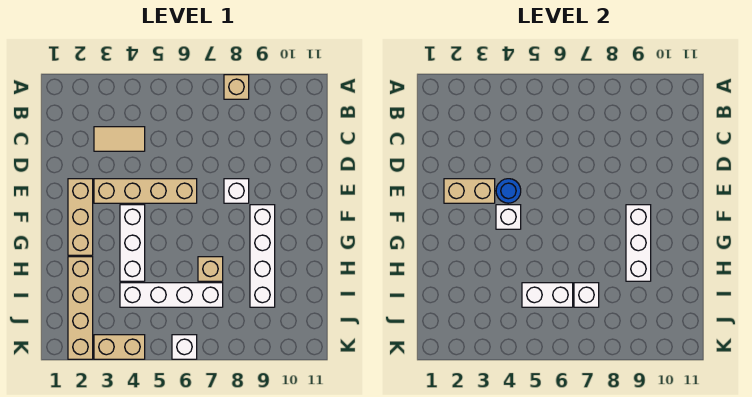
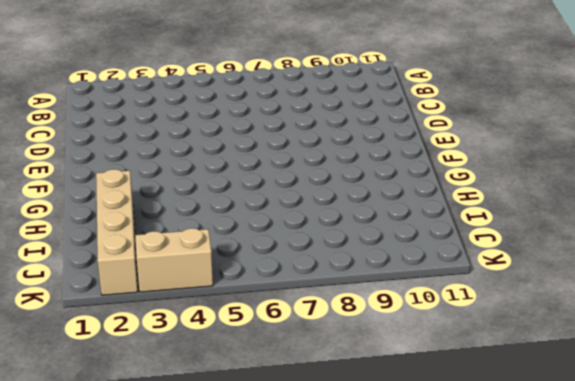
none -> tan brick A8 level 1
none -> tan tile C3:C4 level 1
none -> tan brick E2:G2 level 1

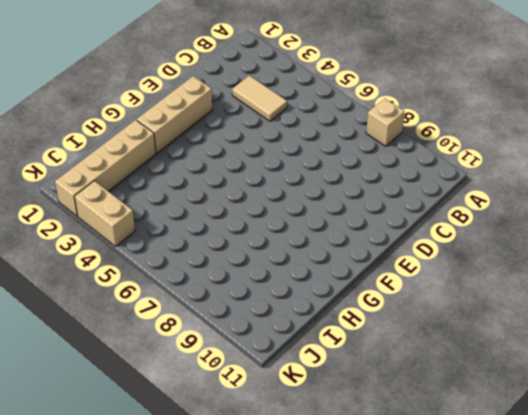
none -> tan brick E3:E6 level 1
none -> white brick E8 level 1
none -> white brick F4:H4 level 1

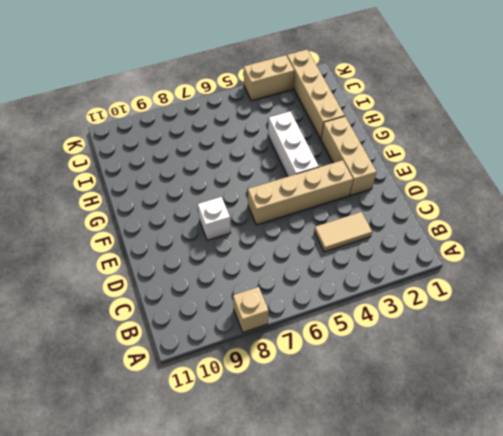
none -> white brick F9:I9 level 1
none -> tan brick H7 level 1
none -> white brick I4:I7 level 1

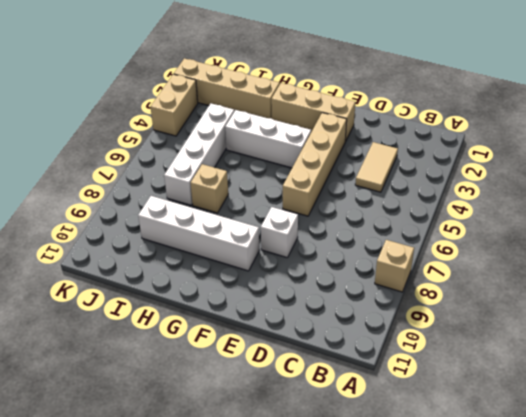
none -> white brick K6 level 1
none -> tan brick E2:E3 level 2
none -> blue round brick E4 level 2

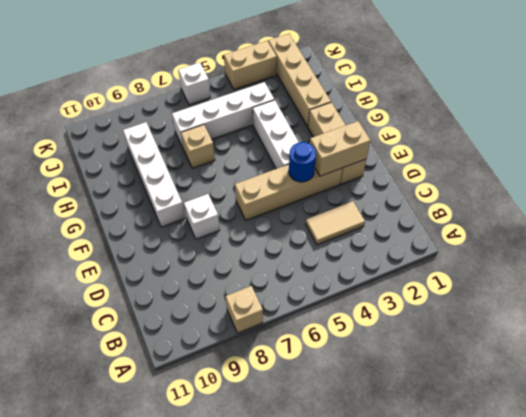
none -> white brick F4 level 2
none -> white brick F9:H9 level 2
none -> white brick I5:I6 level 2

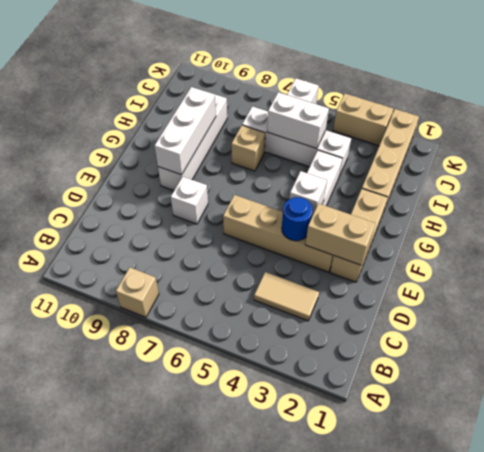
none -> white brick I7 level 2

